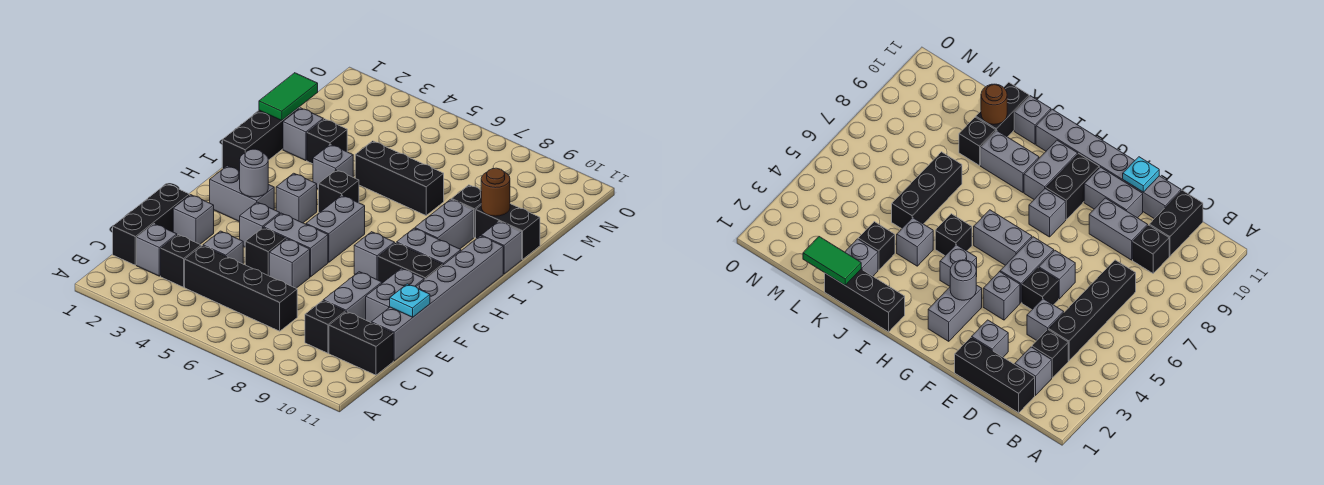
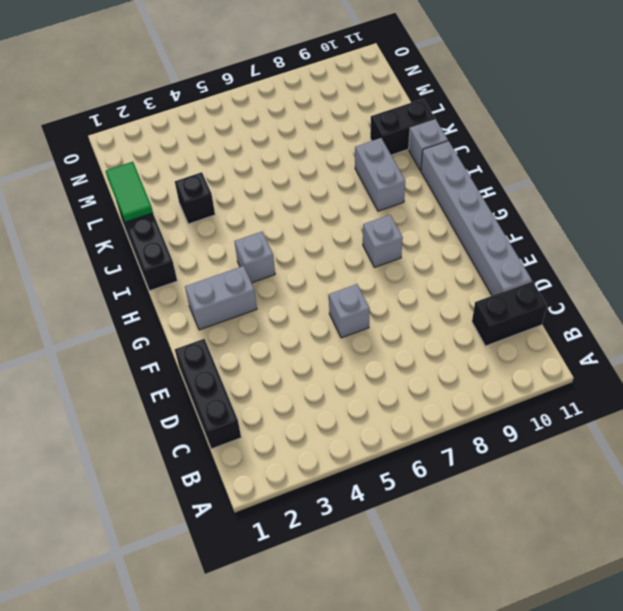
none -> grey brick C2 level 1
none -> black brick C3 level 1
none -> black brick C4:C7 level 1
none -> black brick C9 level 1

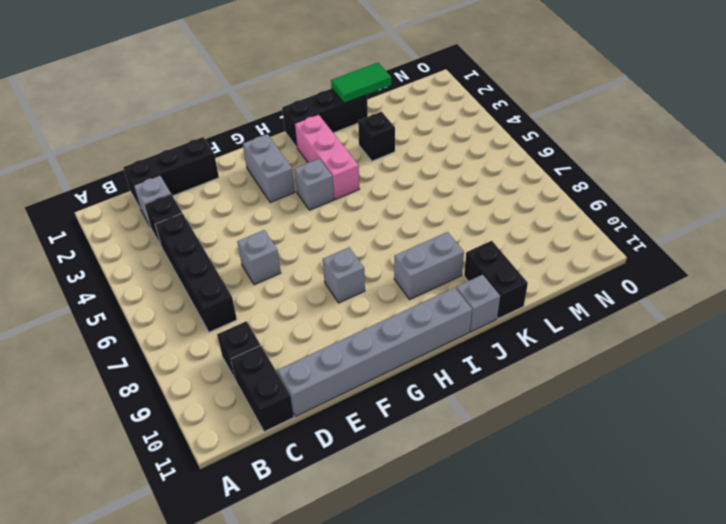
pink brick I2:I4 level 1 -> none
none -> grey brick D4 level 1
none -> grey brick D9:E9 level 1
none -> grey brick E2 level 1
none -> black brick E5 level 1

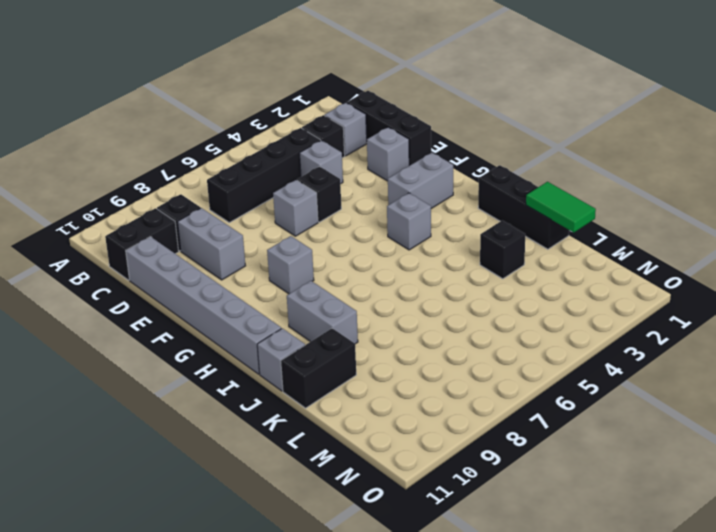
none -> grey brick E10:F10 level 1
none -> grey brick F4 level 1
none -> grey brick F5:F6 level 1
none -> grey brick G6:H6 level 1

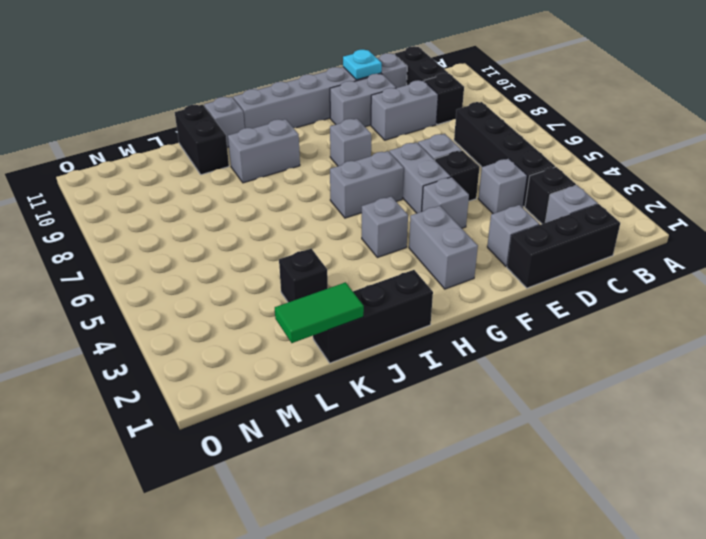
none -> black brick G9:G10 level 1
none -> grey brick H9:H10 level 1
none -> black brick I5 level 1
none -> grey brick J4 level 1

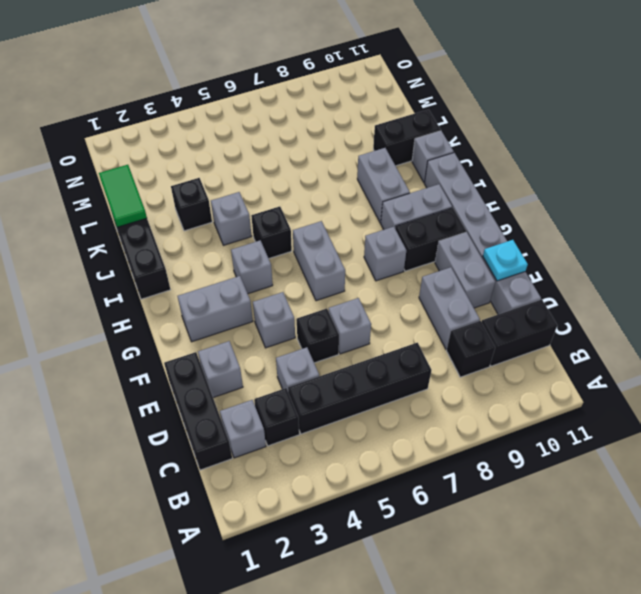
none -> grey brick F5:F6 level 1
none -> grey brick K2 level 1
none -> black brick K5:K7 level 1
none -> black brick K9 level 1

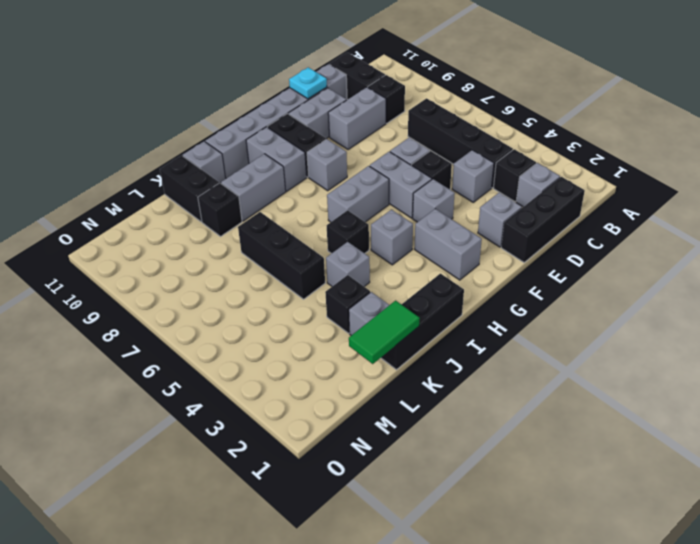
none -> grey round brick G3 level 2
none -> brown round brick K10 level 2

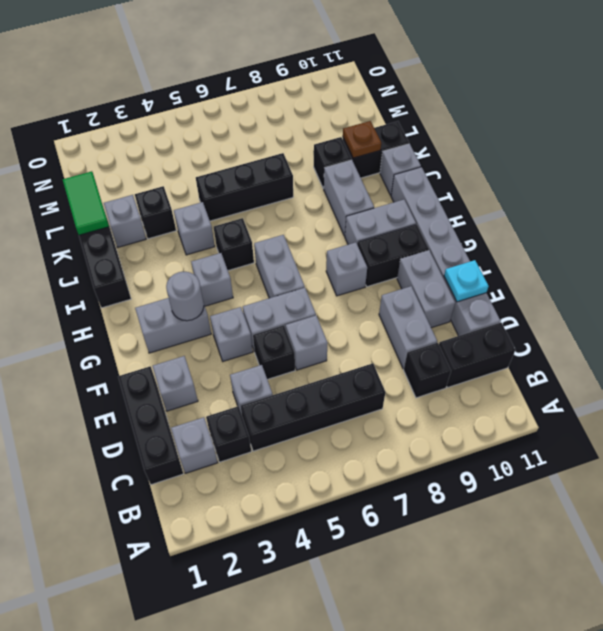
brown plate K10 level 2 -> brown round brick K10 level 2

